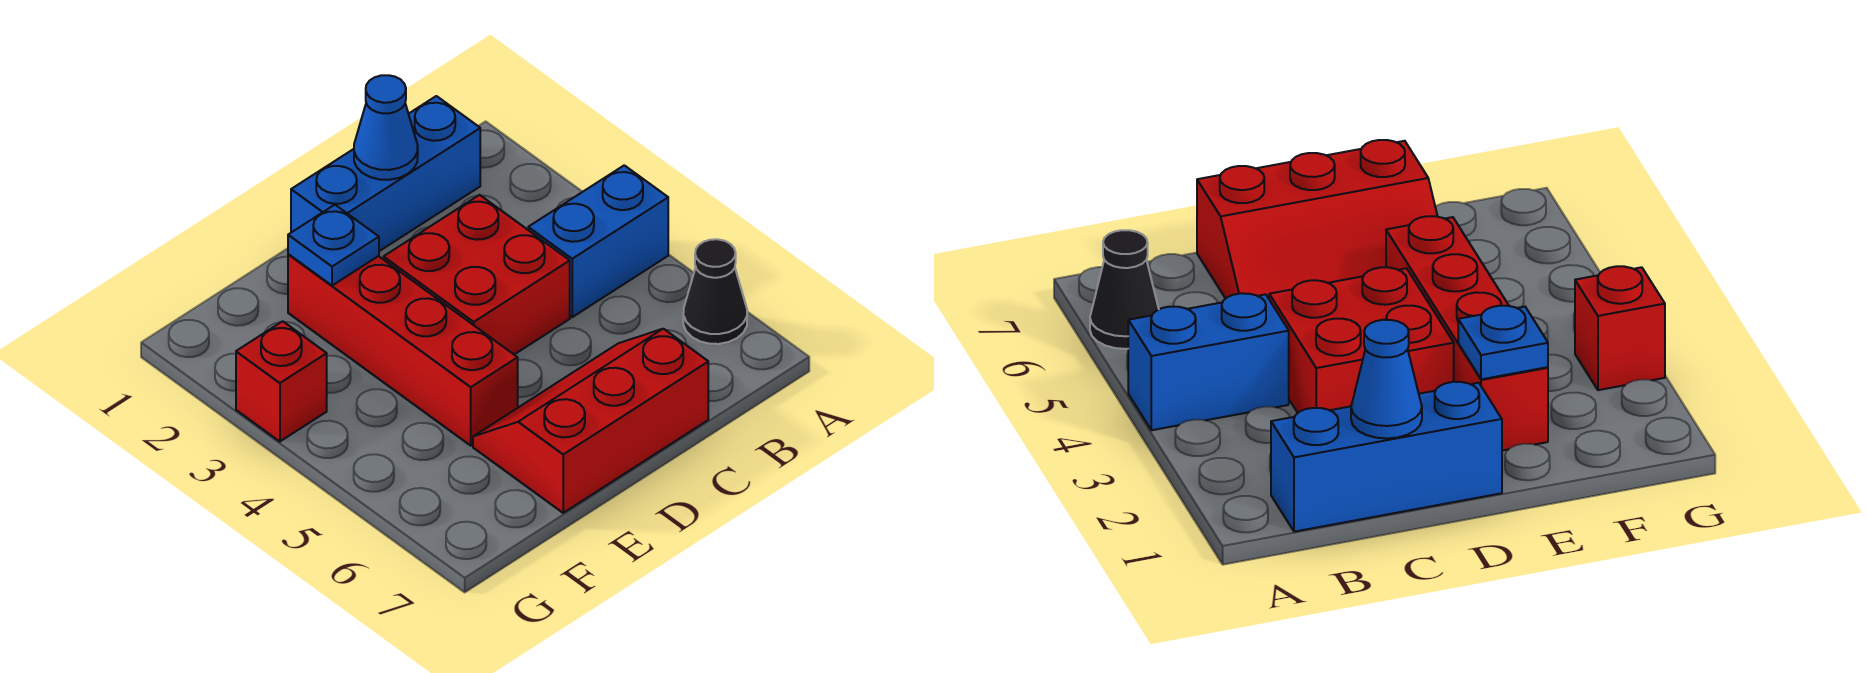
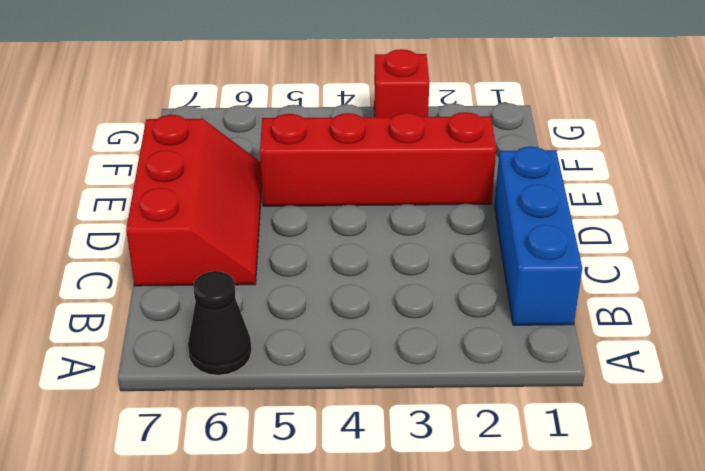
none -> blue brick A4:B4 level 1
none -> red brick C3:D4 level 1

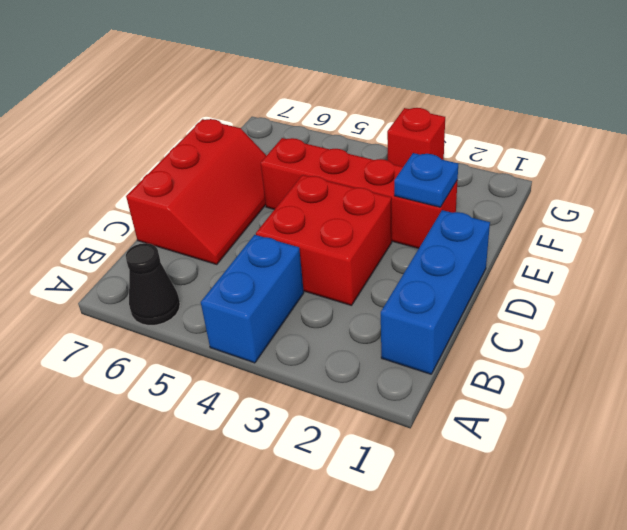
none -> blue cone C1 level 2

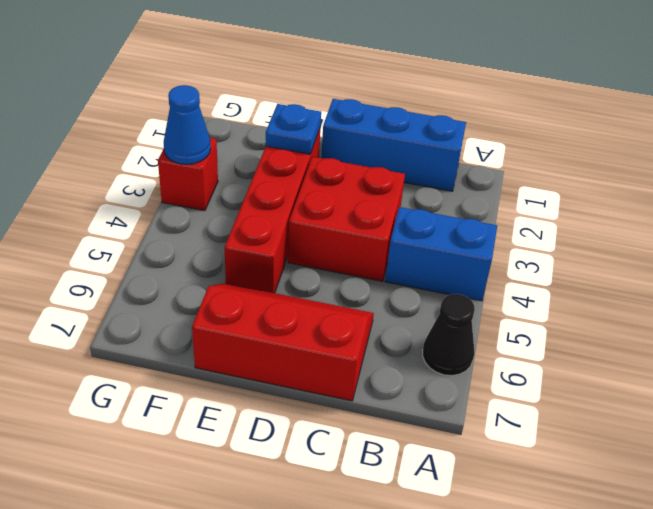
blue cone G3 level 2 -> blue cone C1 level 2

